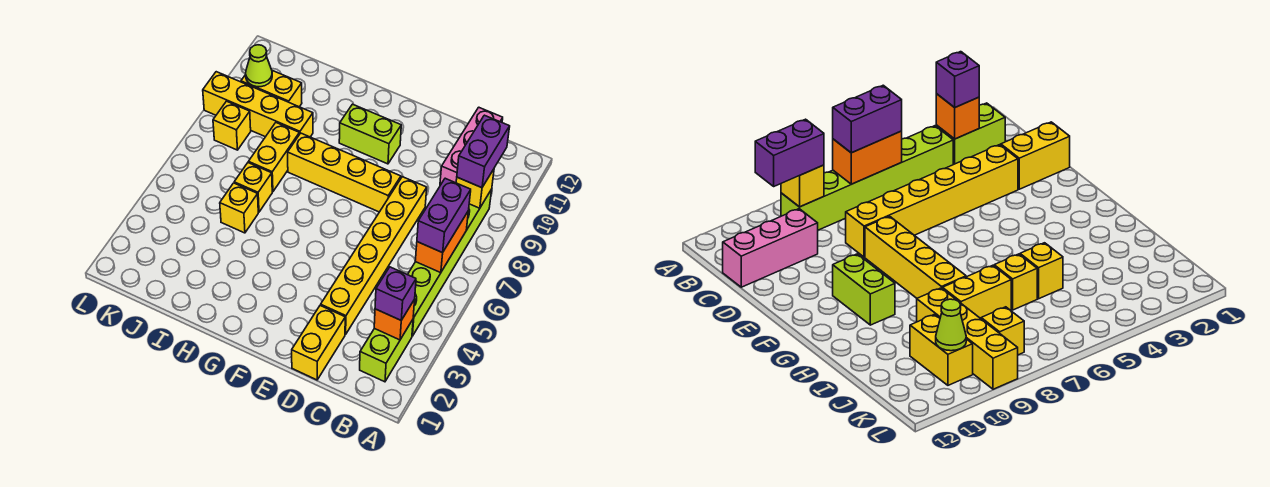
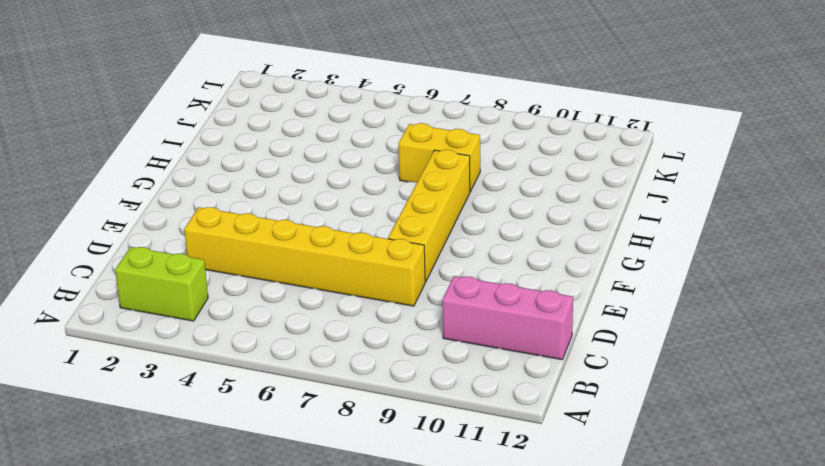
none -> lime brick B4:B9 level 1
none -> yellow brick D1:D2 level 1
none -> lime brick F10:G10 level 1

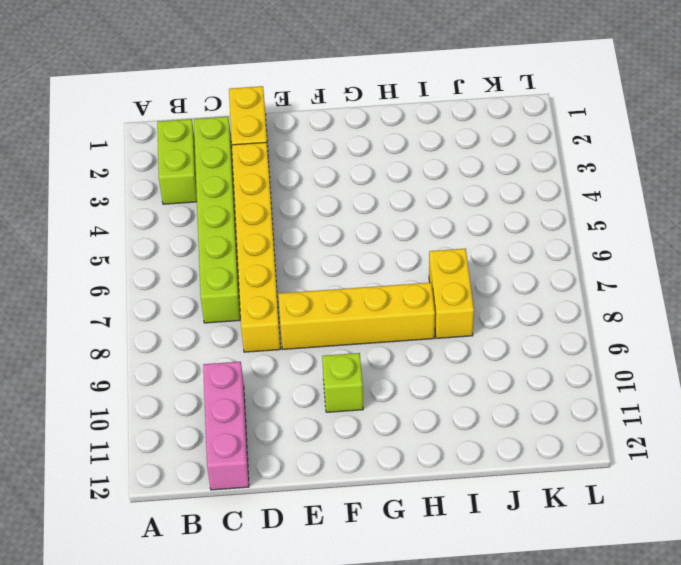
lime brick C2:C7 level 1 -> lime brick B4:B9 level 1
lime brick F10 level 1 -> lime brick F10:G10 level 1
none -> yellow brick I5 level 1
none -> yellow brick I6 level 1
none -> yellow brick I9:L9 level 1

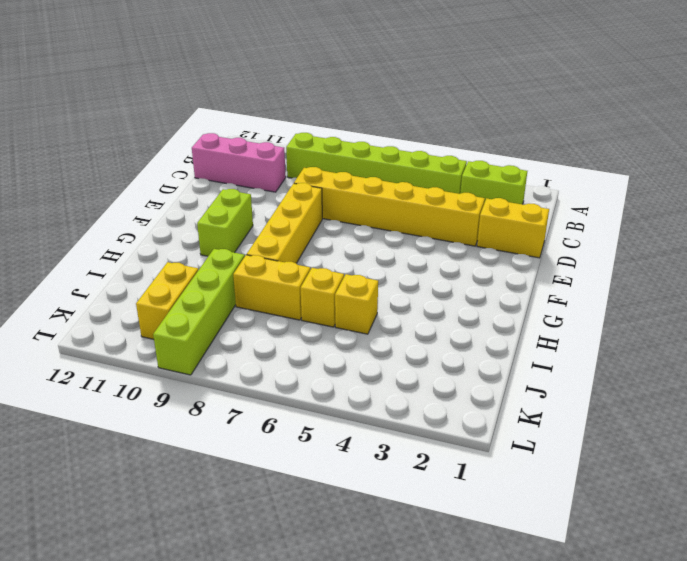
lime brick I9:L9 level 1 -> yellow brick I9:L9 level 1
none -> yellow brick K8 level 1
none -> orange brick B3 level 2
none -> orange brick B6:B7 level 2

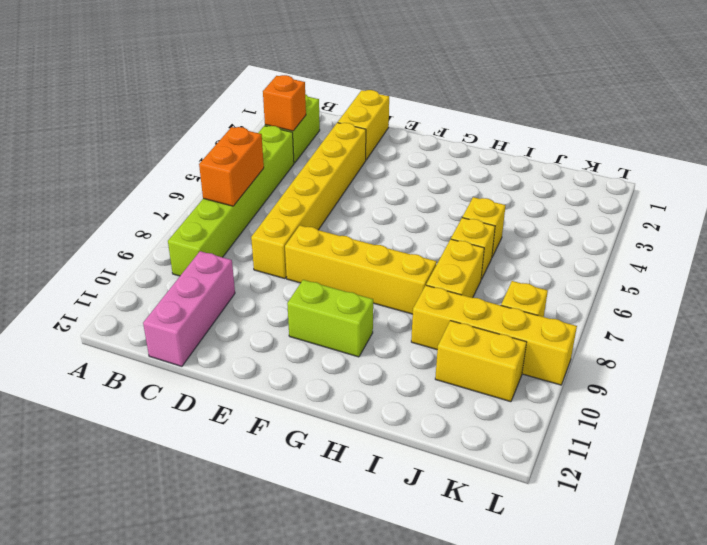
none -> yellow brick B9 level 2
none -> lime cone K10 level 2
none -> purple brick B3 level 3

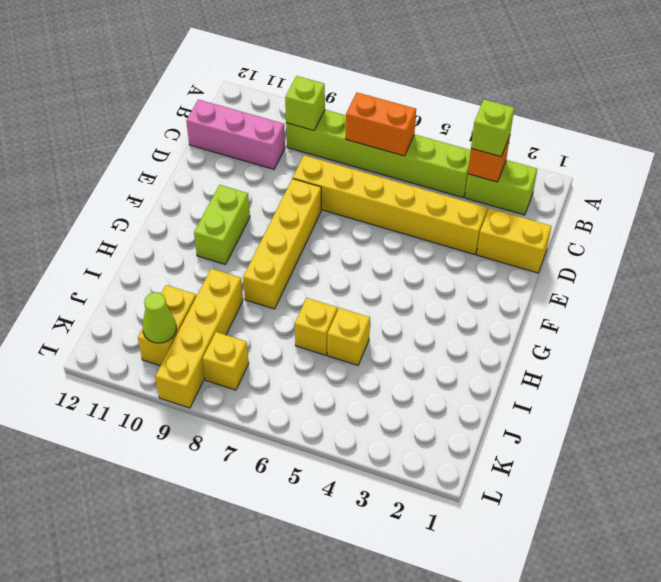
lime brick B3 level 3 -> purple brick B3 level 3
lime brick B9 level 2 -> yellow brick B9 level 2
none -> yellow brick I7:I8 level 1
none -> purple brick B6:B7 level 3
none -> purple brick B9:B10 level 3

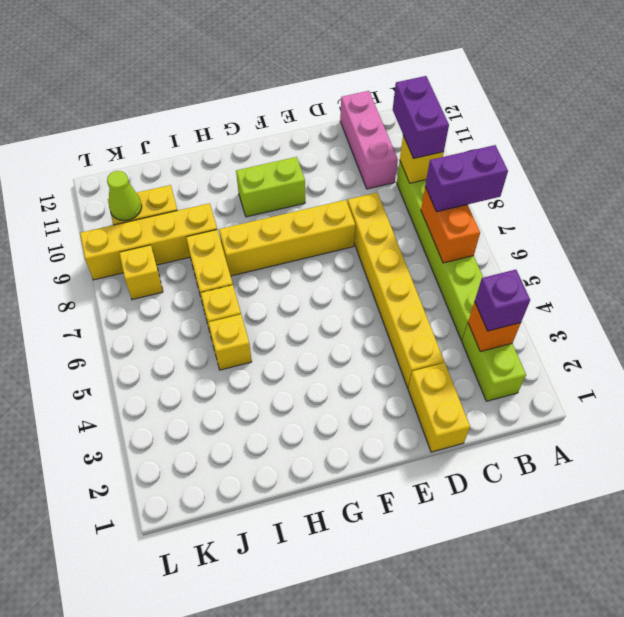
purple brick A7:B7 level 3 -> purple brick B6:B7 level 3

